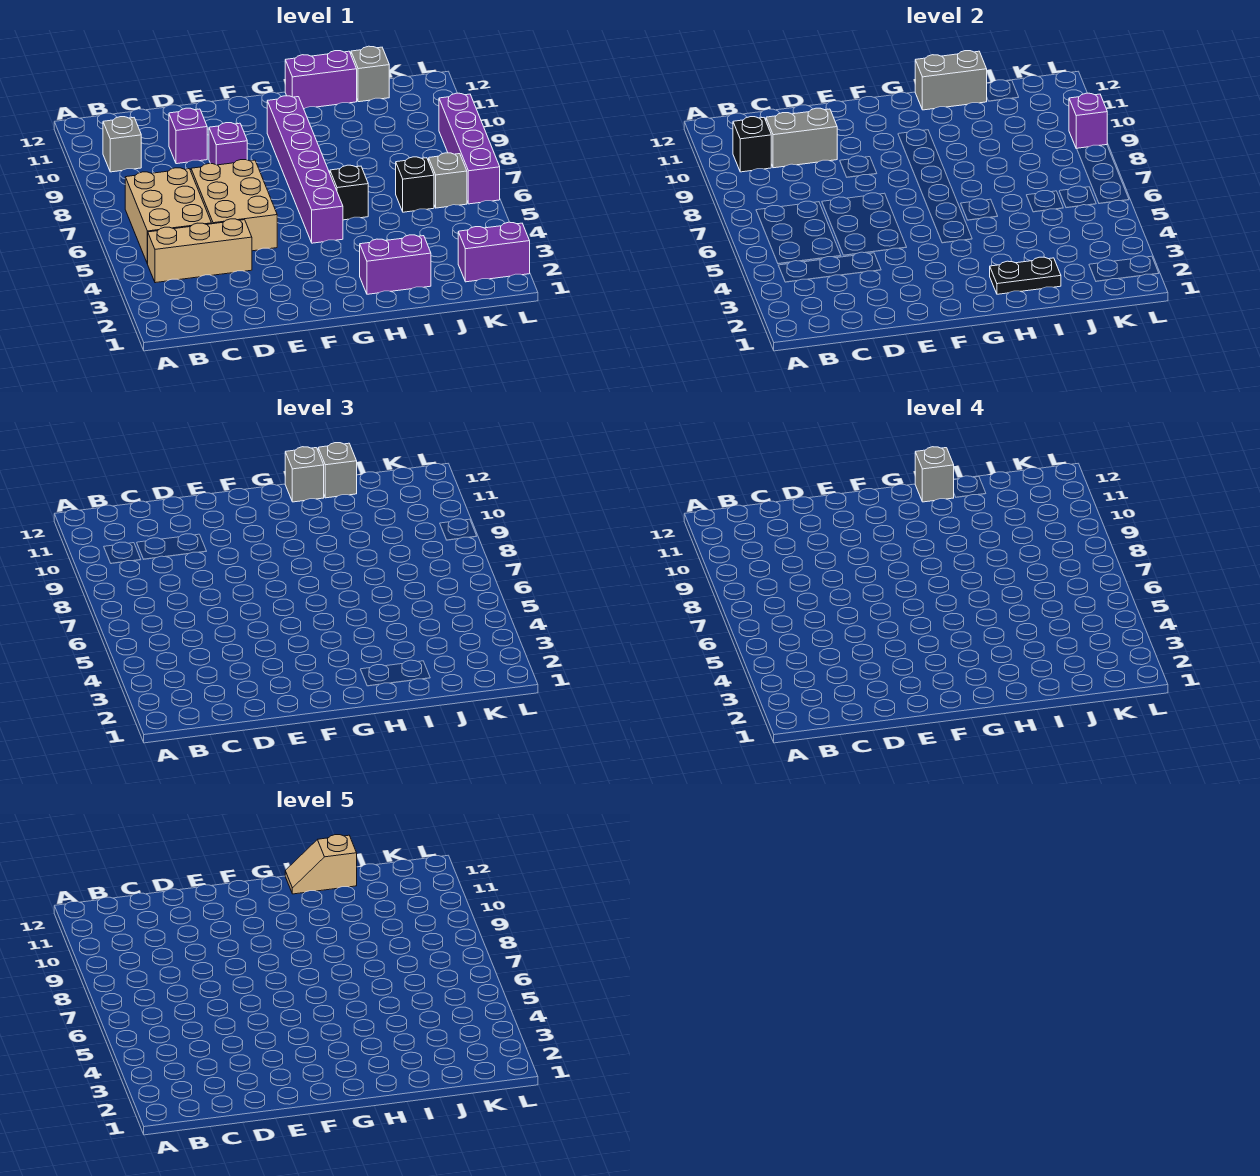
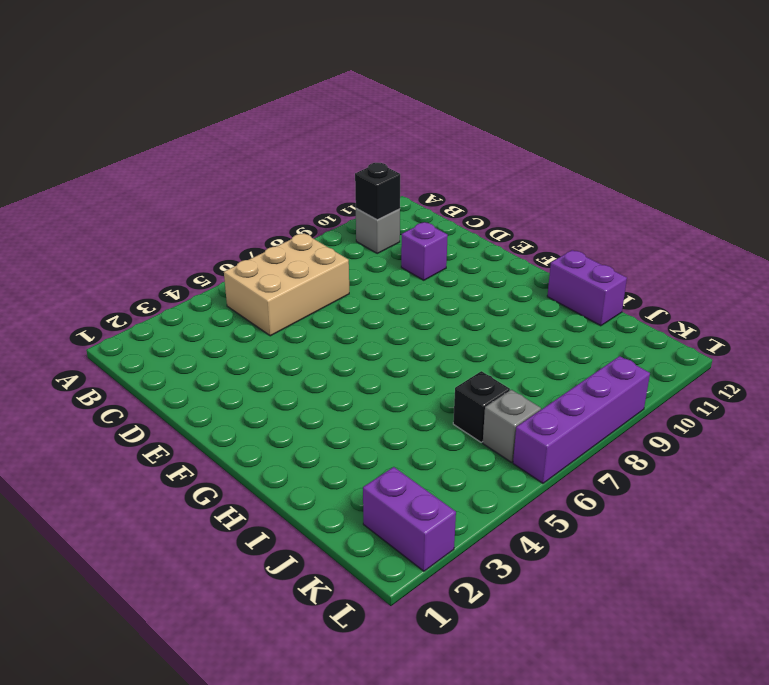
none -> tan brick B4:D4 level 1
none -> tan brick D5:E7 level 1
none -> purple brick E9 level 1

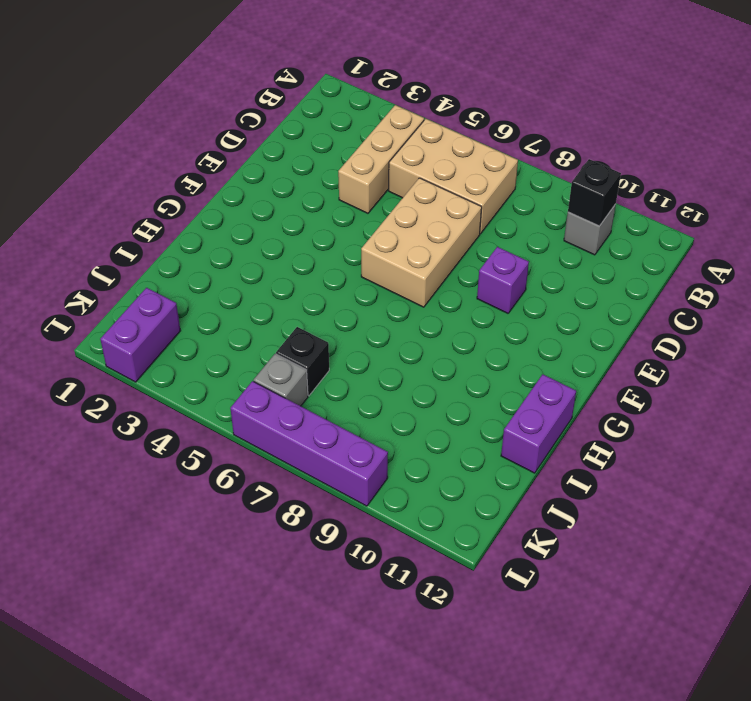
tan brick D6:F7 level 1 -> tan brick D5:E7 level 1
none -> purple brick D10 level 1
none -> purple brick G5:G10 level 1
none -> purple brick H2:I2 level 1

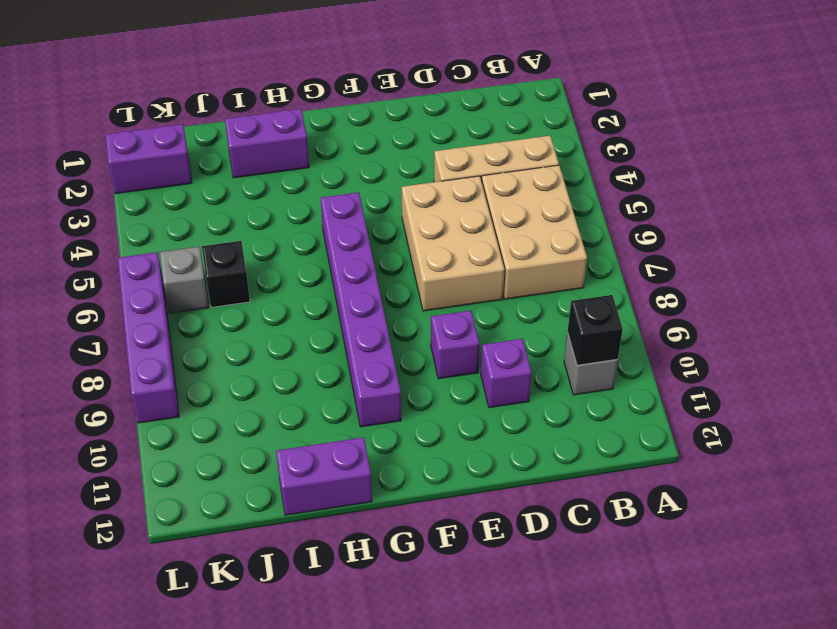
none -> black brick H6 level 1
none -> grey brick J12 level 1
none -> grey brick C10:D10 level 2

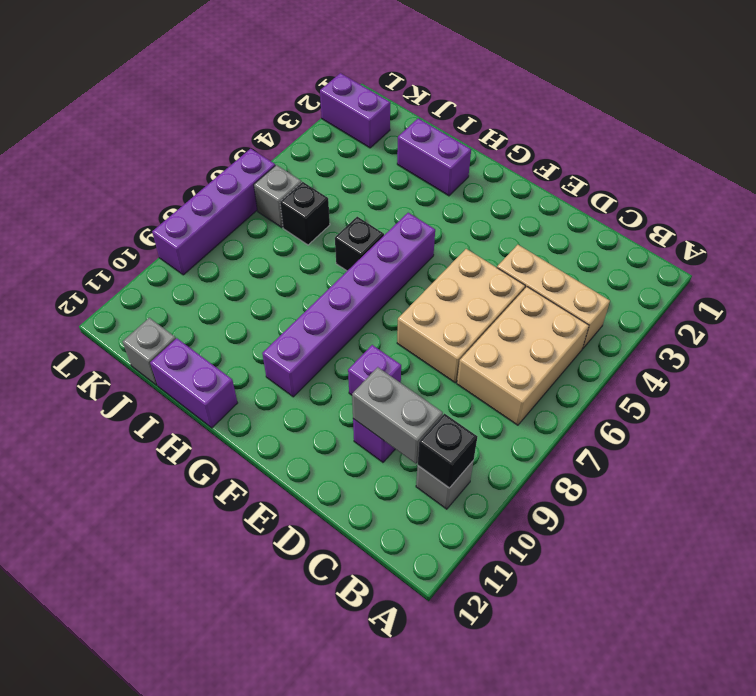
none -> black plate H2:I2 level 2
none -> grey brick H12:I12 level 2
none -> purple brick L9 level 2

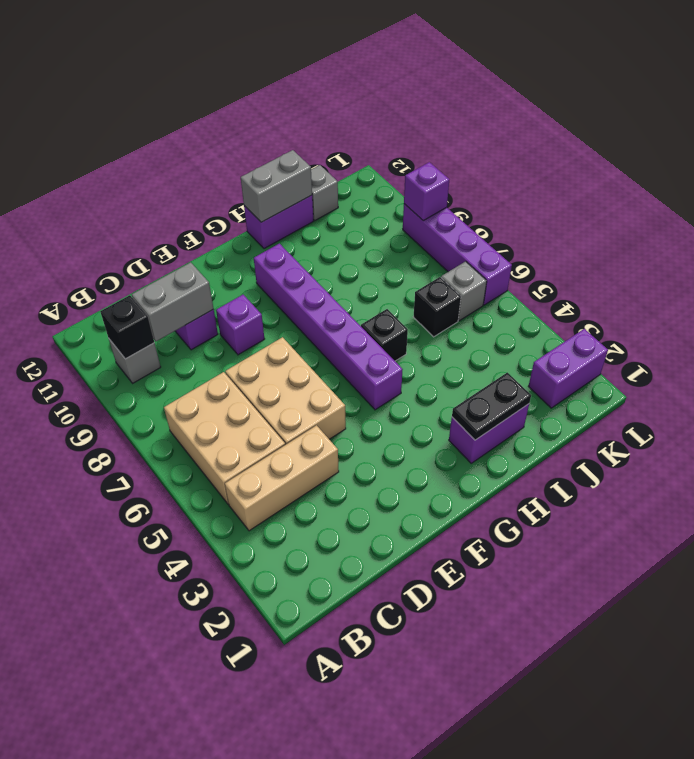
none -> grey brick H12 level 3
none -> grey brick I12 level 3
none -> grey brick H12 level 4

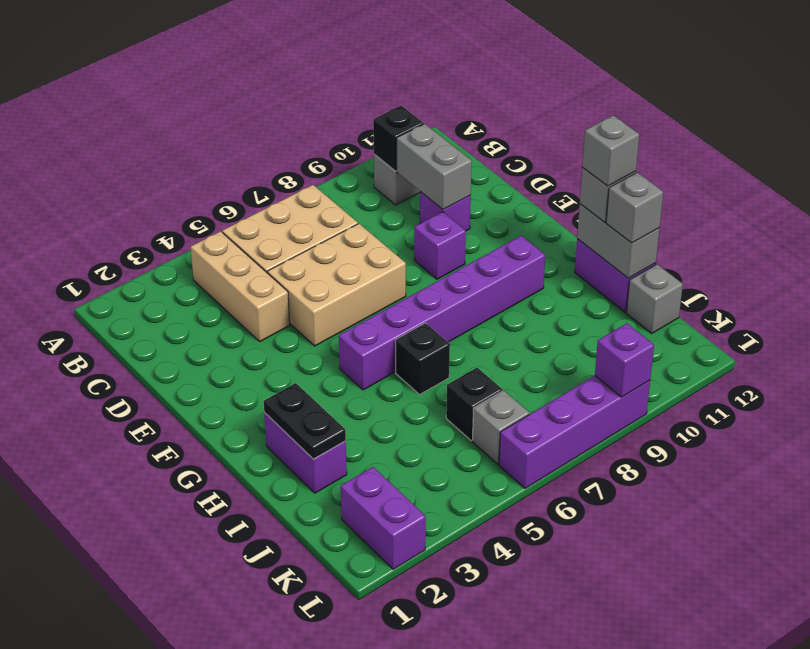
none -> tan slope H12:I12 level 5 top I

